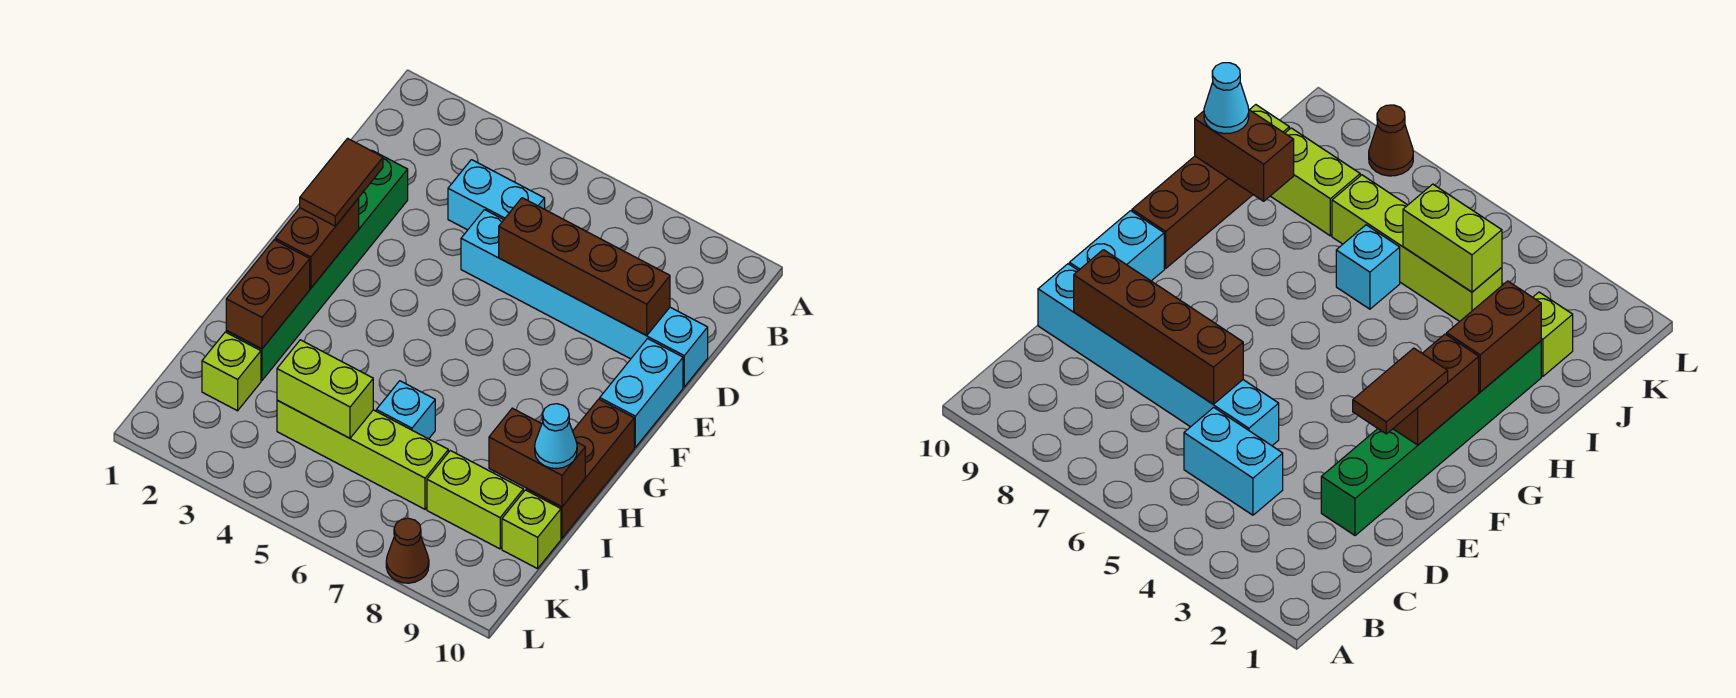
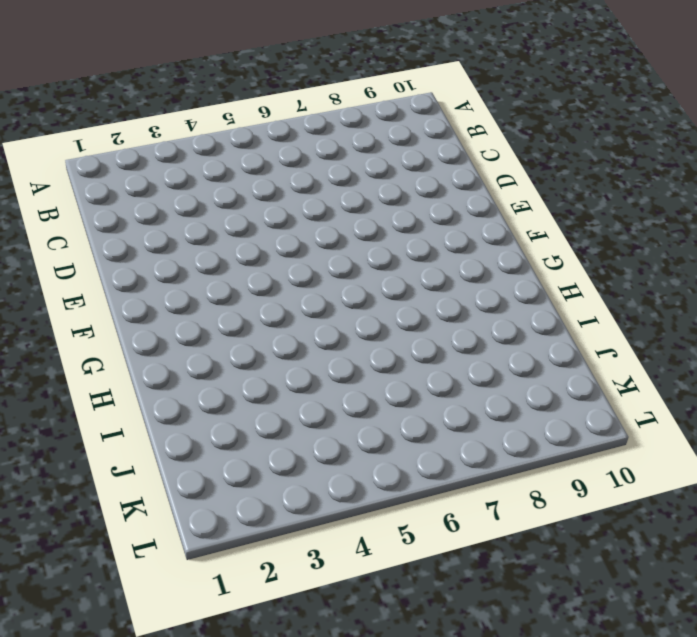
none -> cyan brick C4:C5 level 1
none -> green brick D2:I2 level 1
none -> cyan brick D5:D10 level 1

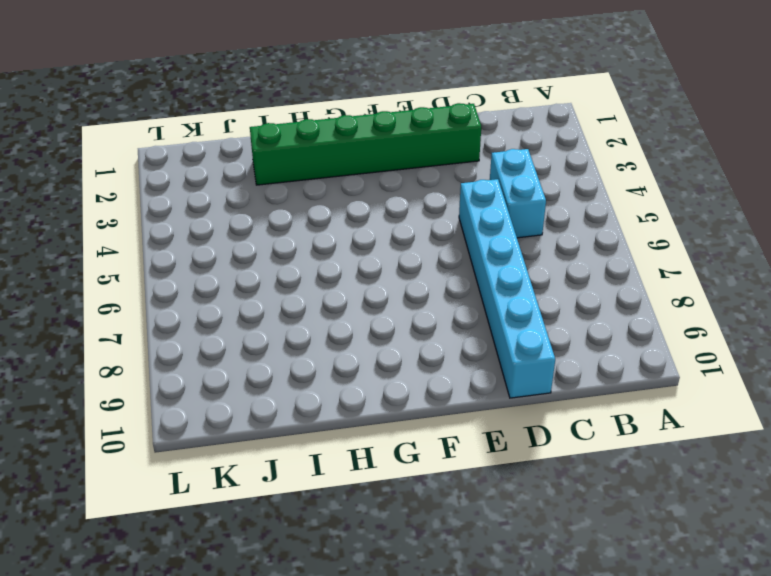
none -> cyan brick E10:F10 level 1
none -> brown brick G10:I10 level 1
none -> cyan brick I6 level 1

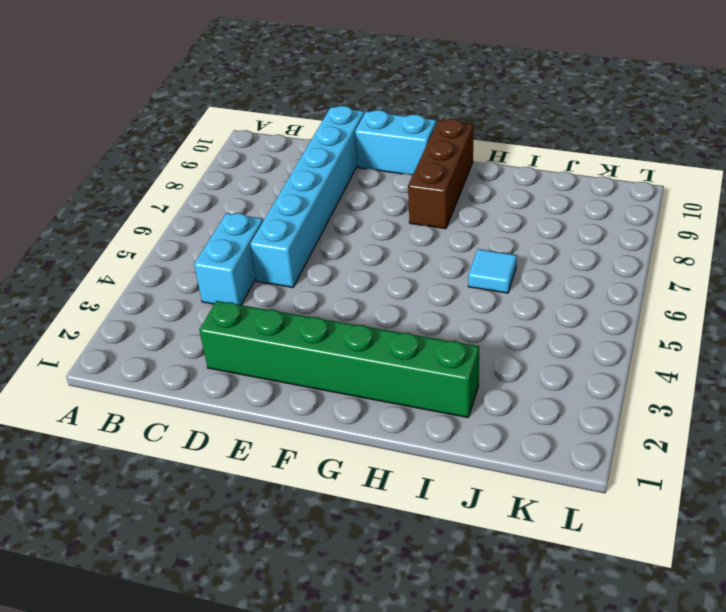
brown brick G8:G10 level 1 -> brown brick G10:I10 level 1
cyan tile I6 level 1 -> cyan brick I6 level 1
none -> lime brick J2 level 1
none -> lime brick J4:J7 level 1
none -> lime brick J8:J9 level 1

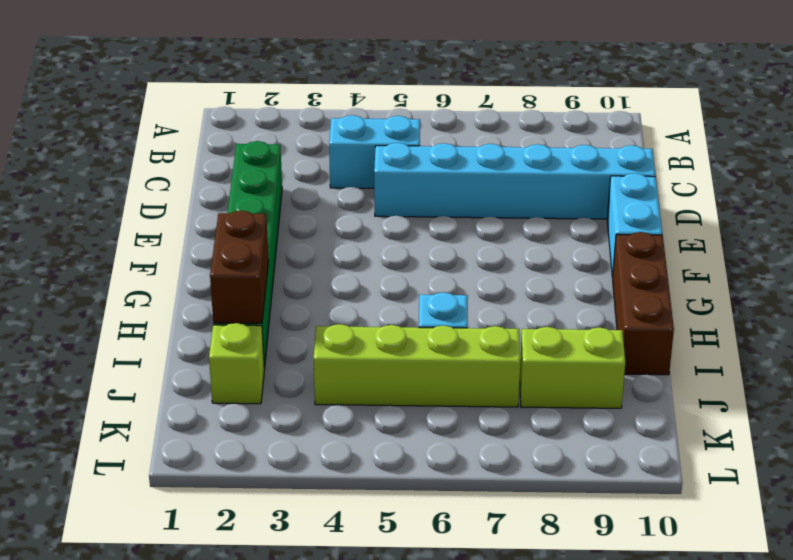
none -> lime brick J10 level 1
none -> brown cone L8 level 1
none -> brown brick D6:D9 level 2

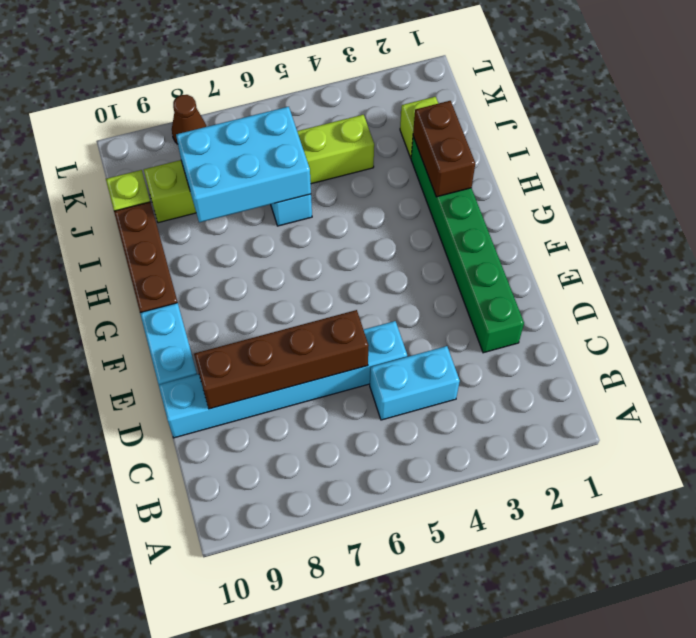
cyan brick I6:J8 level 2 -> none
none -> brown brick F2:G2 level 2
none -> brown brick I9:I10 level 2
none -> lime brick J4:J5 level 2

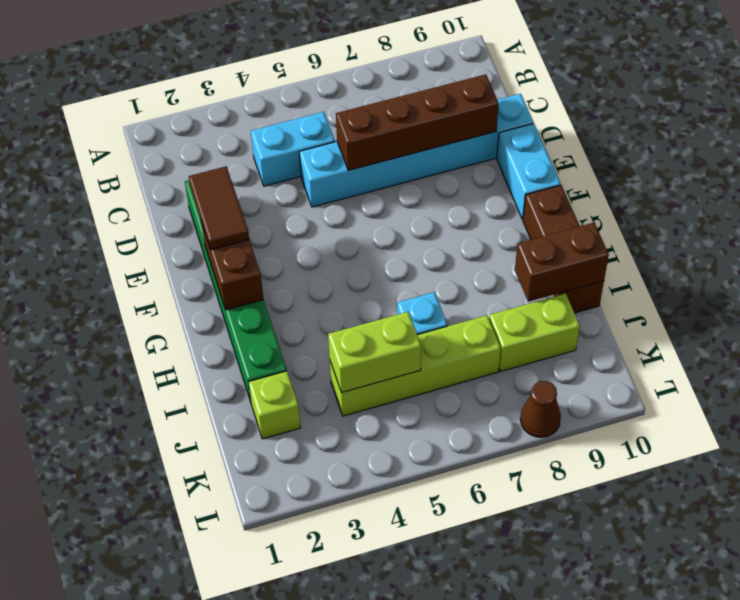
none -> lime brick J10 level 1
none -> brown brick H2:I2 level 2
none -> cyan cone I10 level 3

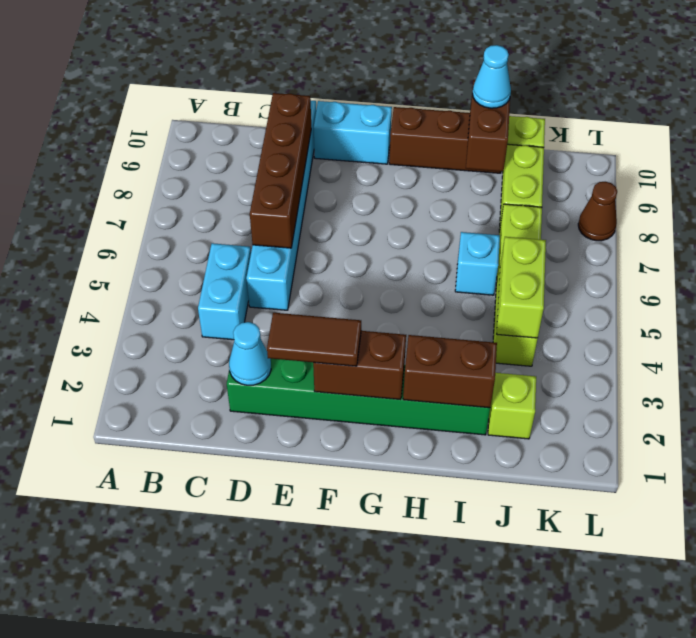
cyan cone D2 level 2 -> none

